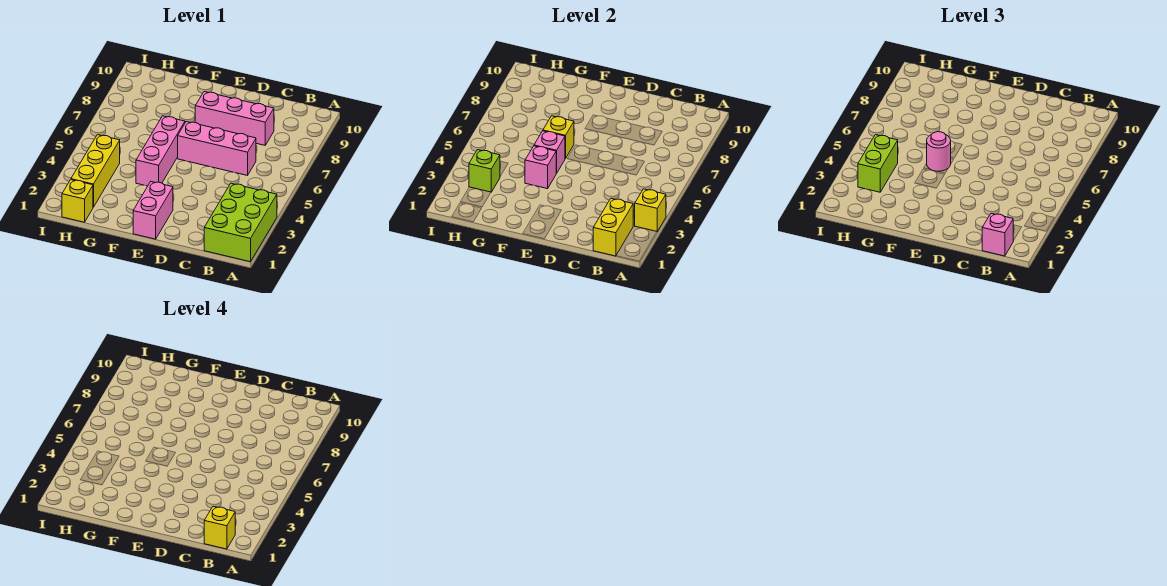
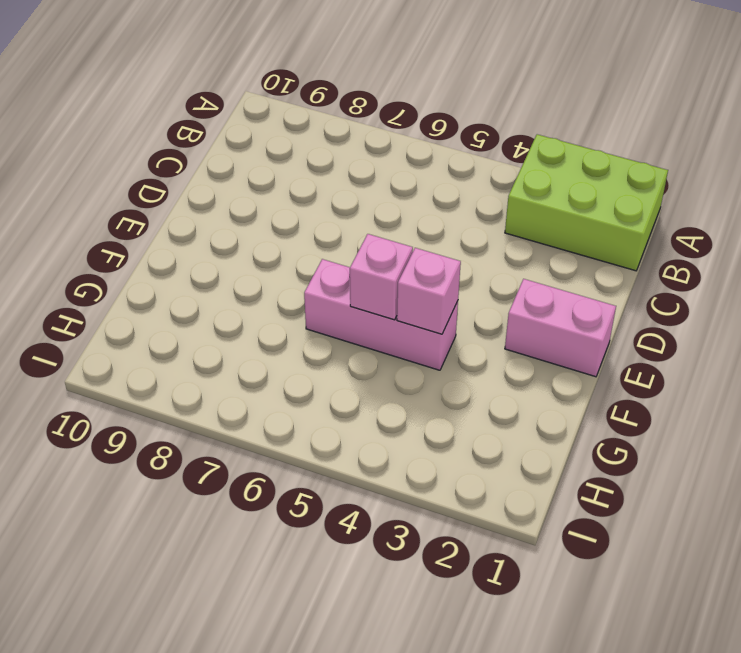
none -> pink brick C6:E6 level 1
none -> pink brick C8:E8 level 1
none -> yellow brick H1 level 1

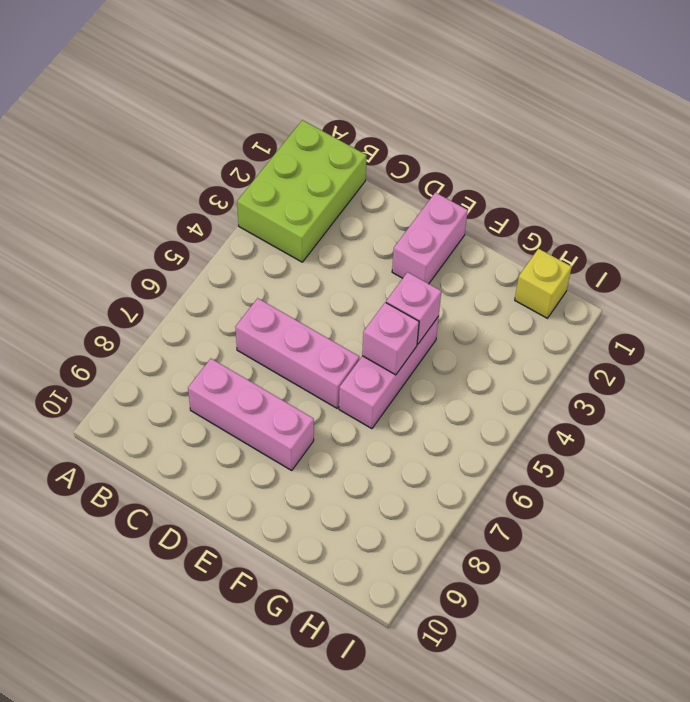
none -> yellow brick H2:H4 level 1
none -> yellow brick A3 level 2
none -> yellow brick B1:B2 level 2

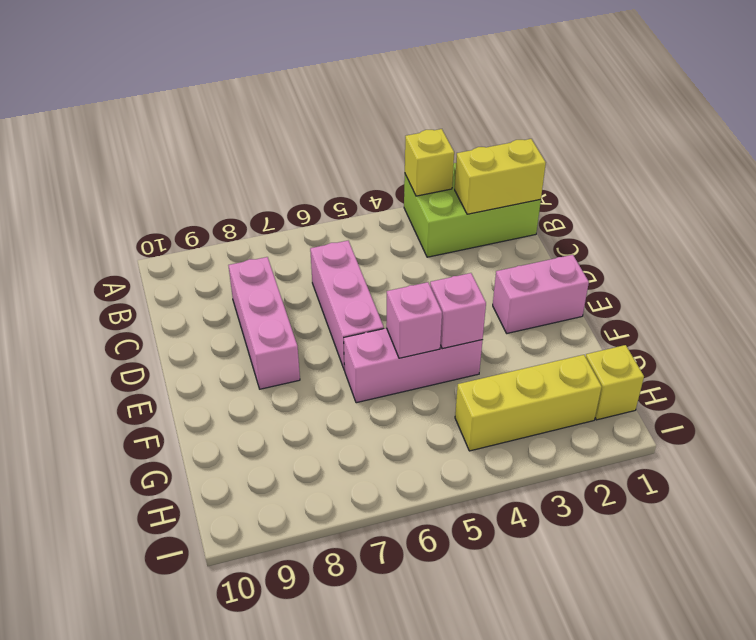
none -> yellow brick F6 level 2
none -> lime brick H3 level 2
none -> pink brick B1 level 3

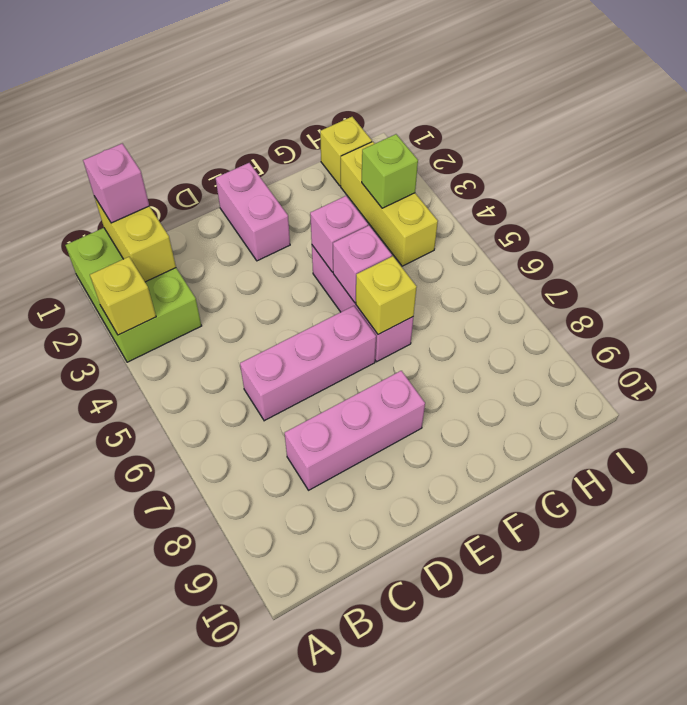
none -> pink round brick F5 level 3
none -> lime brick H3:H4 level 3
none -> yellow brick B1 level 4

